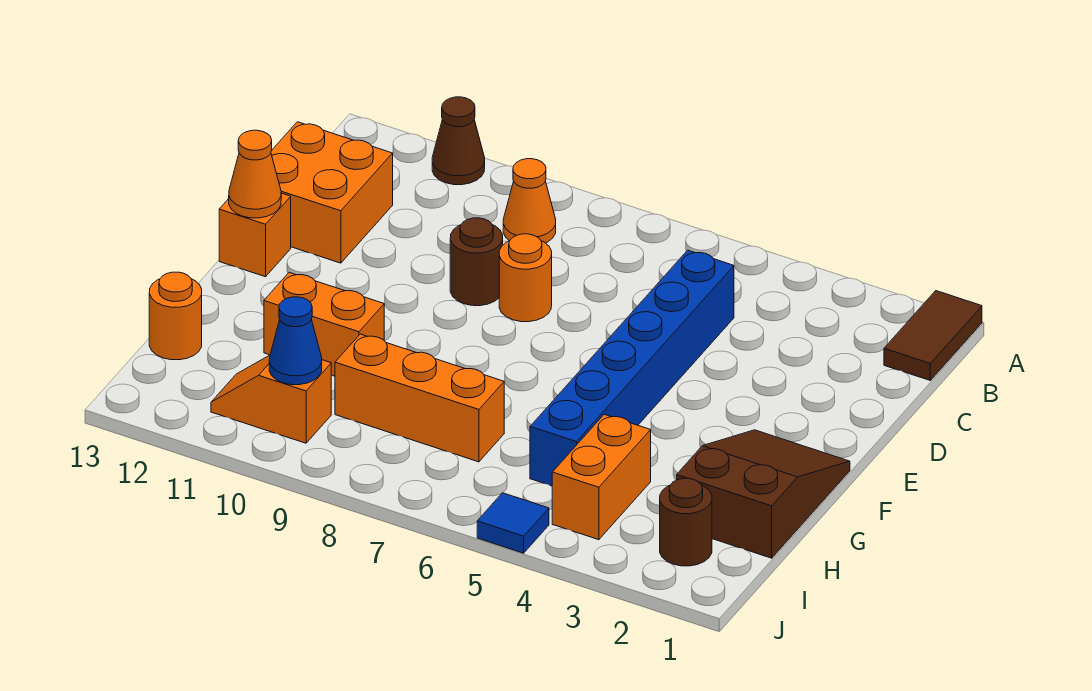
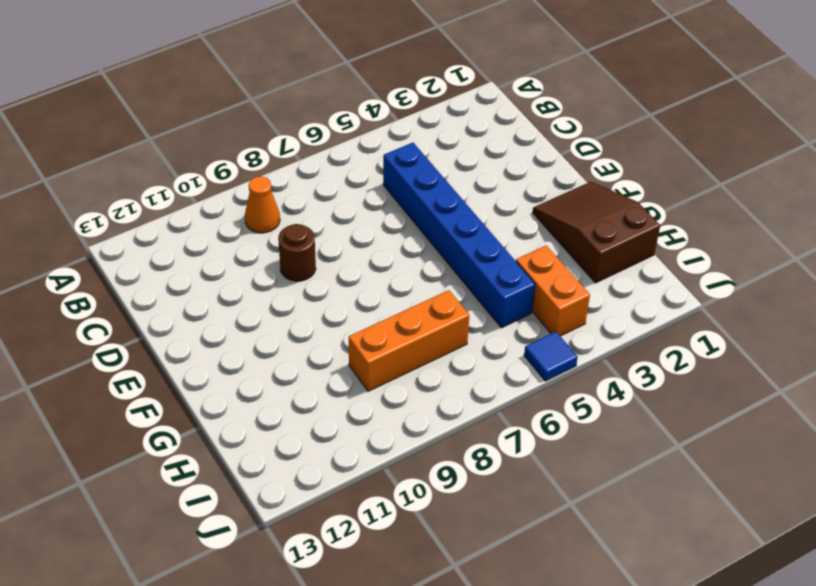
none -> brown tile A1:B1 level 1
none -> brown cone A11 level 1
none -> orange brick C12:D13 level 1

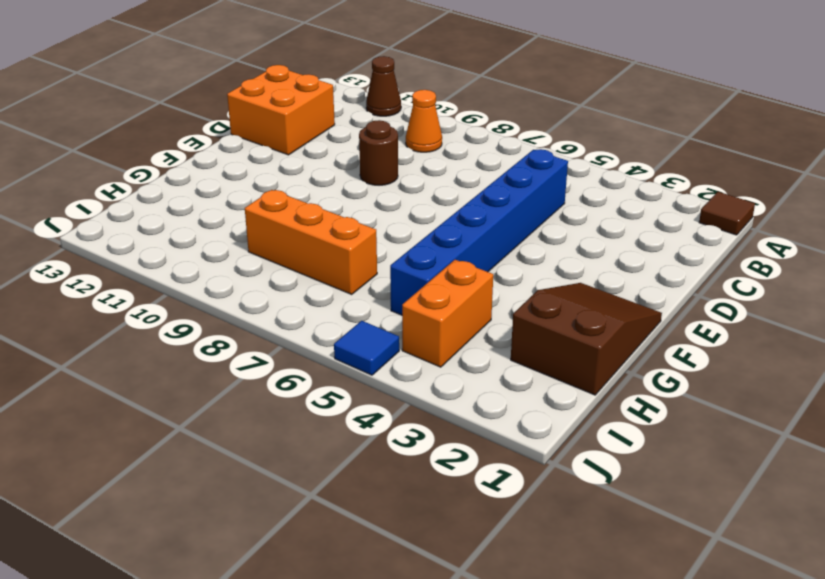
brown tile A1 level 1 -> brown tile A1:B1 level 1
none -> orange round brick D8 level 1
none -> orange brick E13 level 1
none -> orange brick G10:G11 level 1

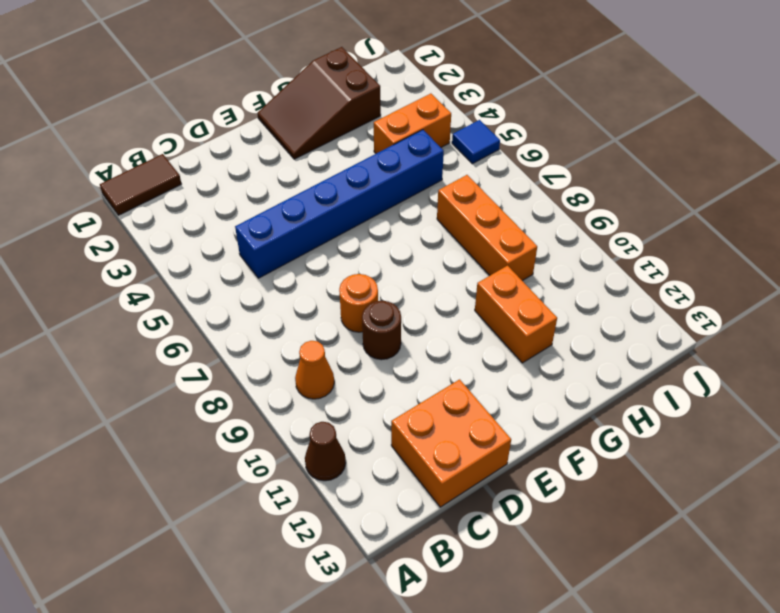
none -> orange brick E13 level 1
none -> orange round brick H13 level 1
none -> brown round brick I2 level 1

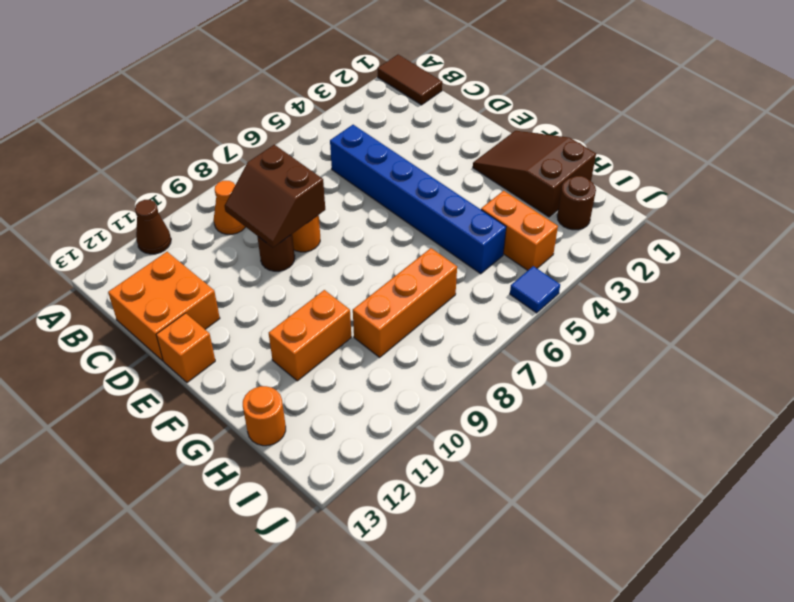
brown slope C8:D9 level 2 top 8 -> none
none -> orange slope I10:I11 level 1 top 10
none -> orange cone E13 level 2
none -> blue cone I10 level 2

